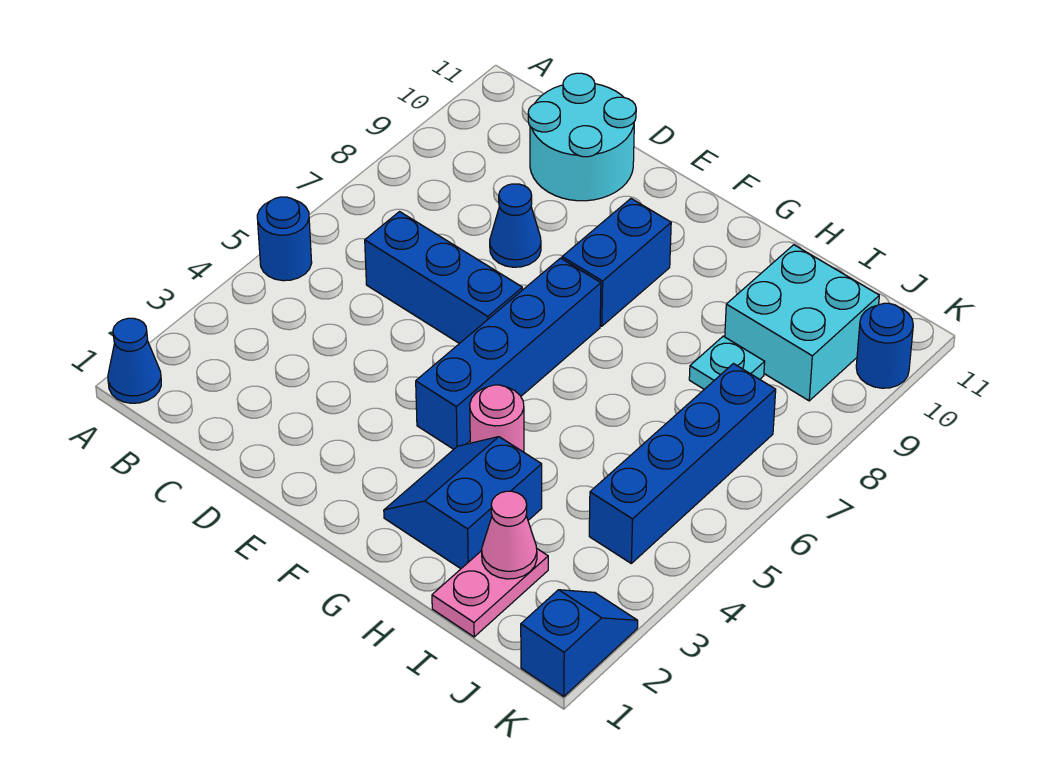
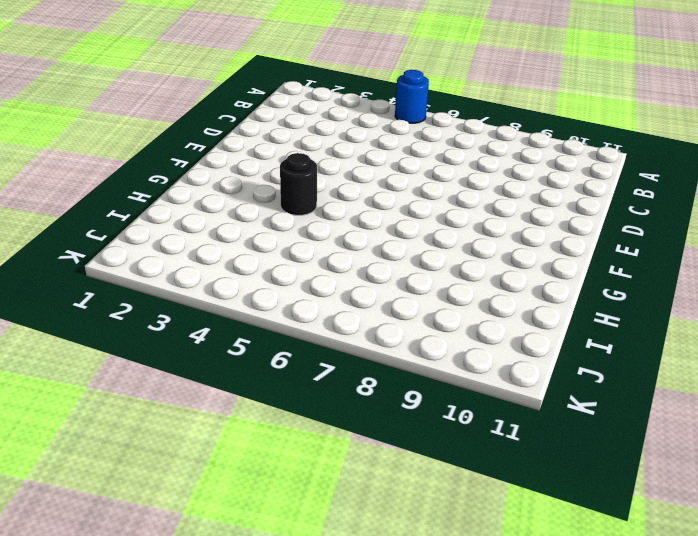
black round brick G4 level 1 -> pink round brick G4 level 1
none -> blue cone A1 level 1
none -> blue brick C6:E6 level 1
none -> cyan round brick C10:D11 level 1

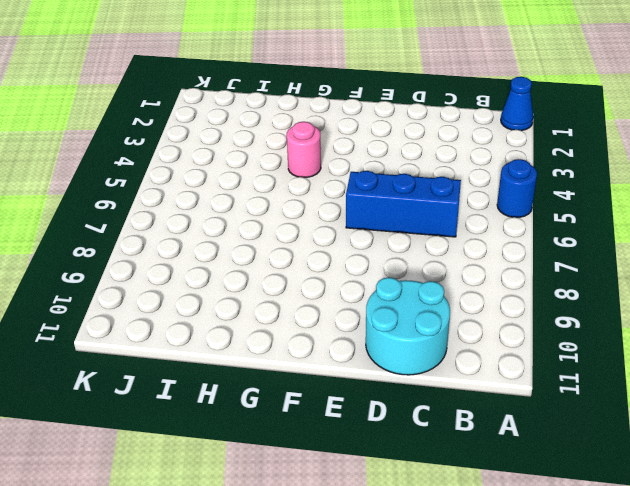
none -> blue cone D8 level 1
none -> blue brick F4:F7 level 1
none -> blue brick F8:F9 level 1

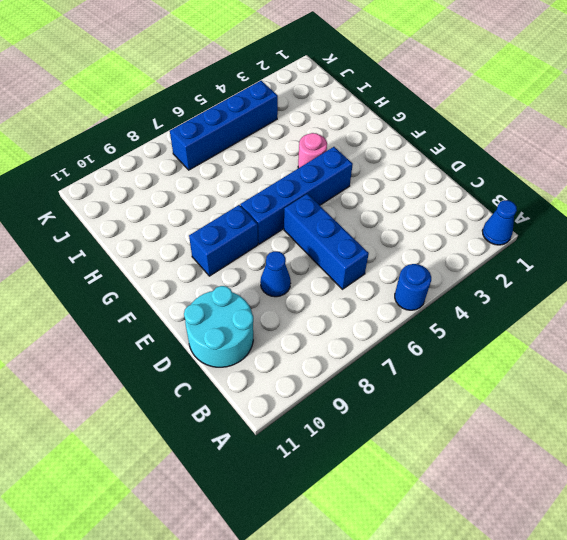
none -> blue slope G2:H3 level 1 top H
none -> pink plate I1:I2 level 1
none -> cyan plate I8 level 1

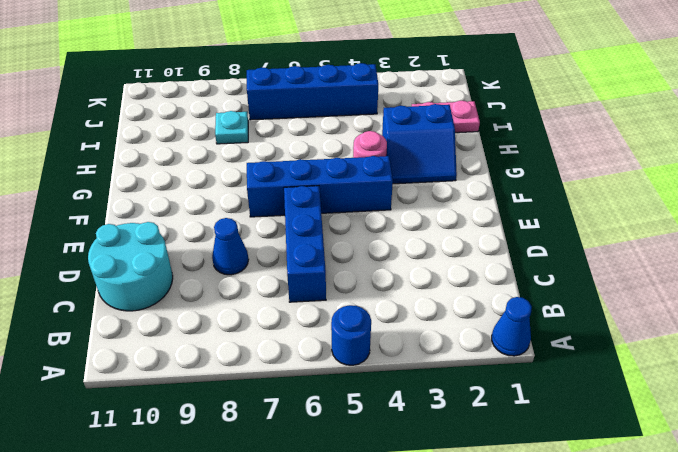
none -> blue brick F8:F9 level 1
none -> cyan brick I9:J10 level 1
none -> blue slope K1:K2 level 1 top 1

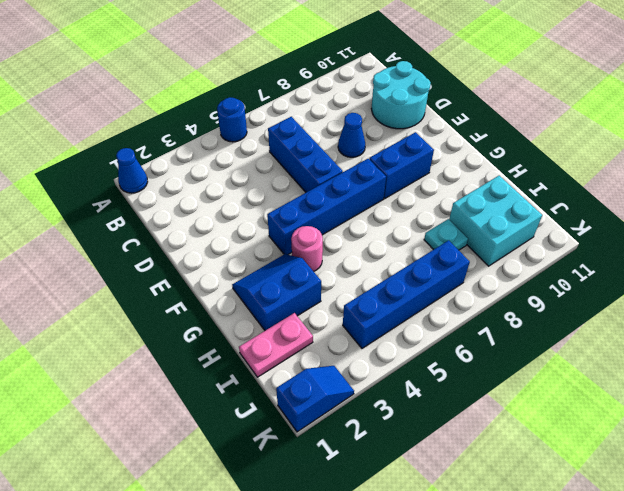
none -> blue round brick K10 level 1
none -> pink cone I2 level 2

